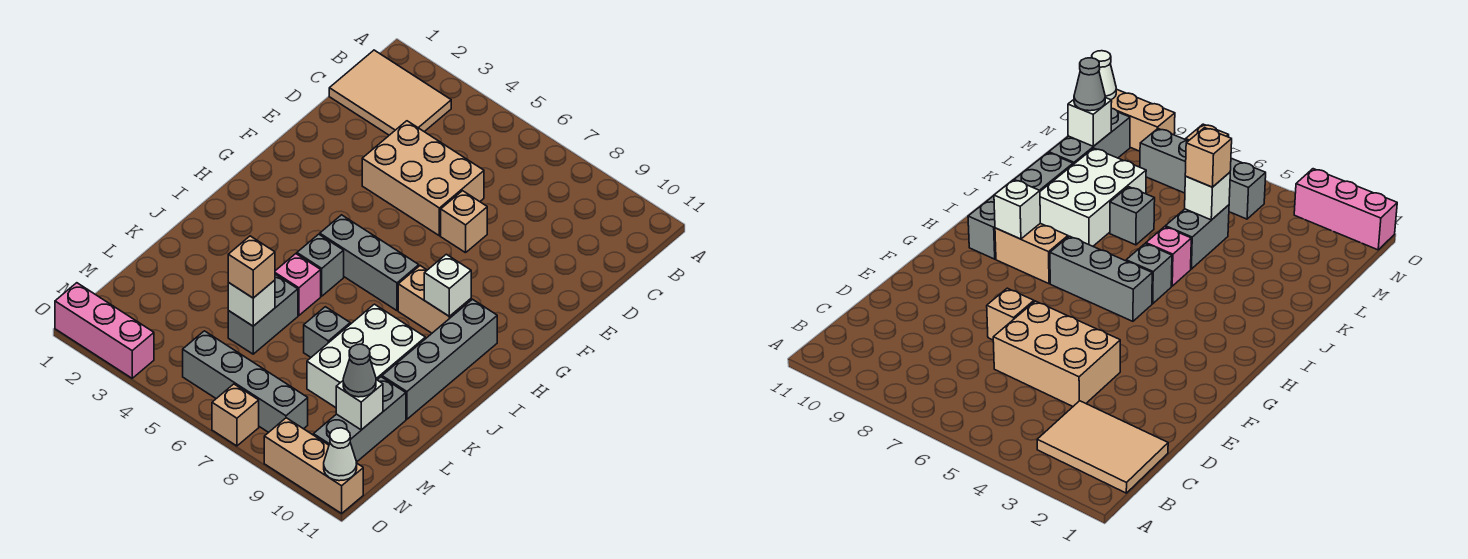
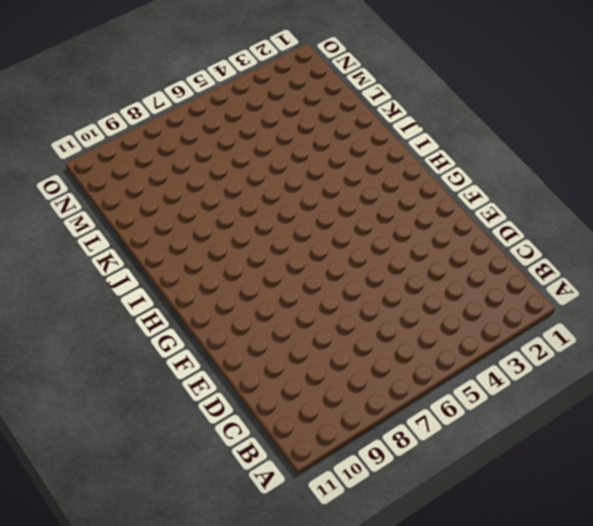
none -> tan tile B1:C3 level 1
none -> tan brick D4:E6 level 1
none -> tan brick E7 level 1

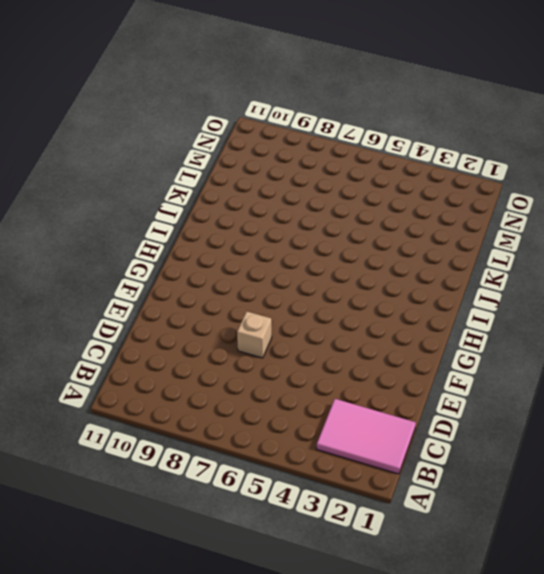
pink tile B1:C3 level 1 -> tan tile B1:C3 level 1
none -> tan brick D4:E6 level 1
none -> grey brick H5:H7 level 1
none -> tan brick H8:H9 level 1

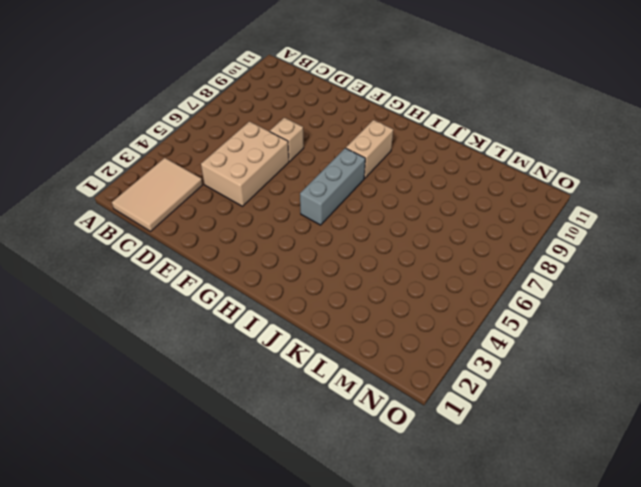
none -> grey brick H10:K10 level 1
none -> grey brick I5 level 1
none -> pink brick J5 level 1

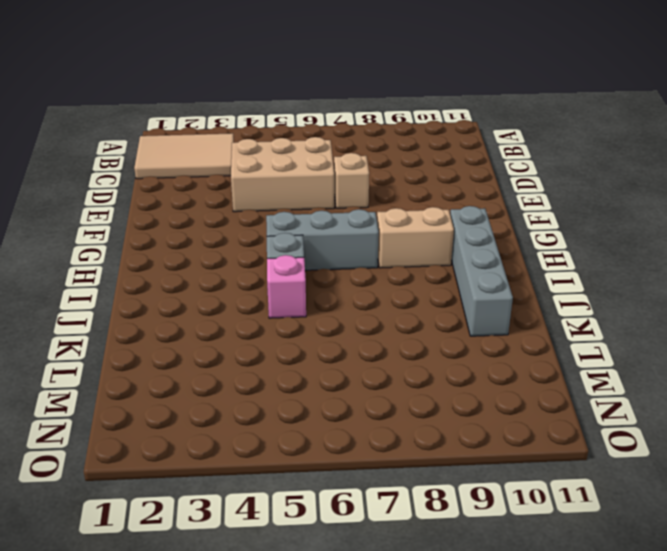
none -> white brick J8:L9 level 1
none -> grey brick K5:L5 level 1
none -> grey brick K7 level 1

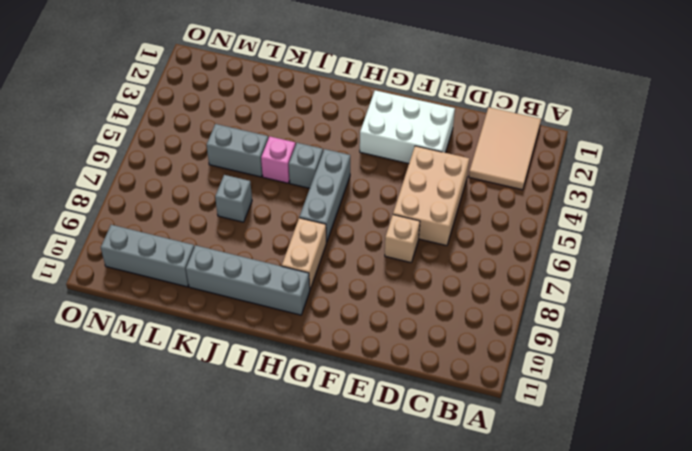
white brick E2:G3 level 1 -> white brick J8:L9 level 1
none -> grey brick N5:N8 level 1
none -> pink brick O1:O3 level 1
none -> tan brick O7 level 1

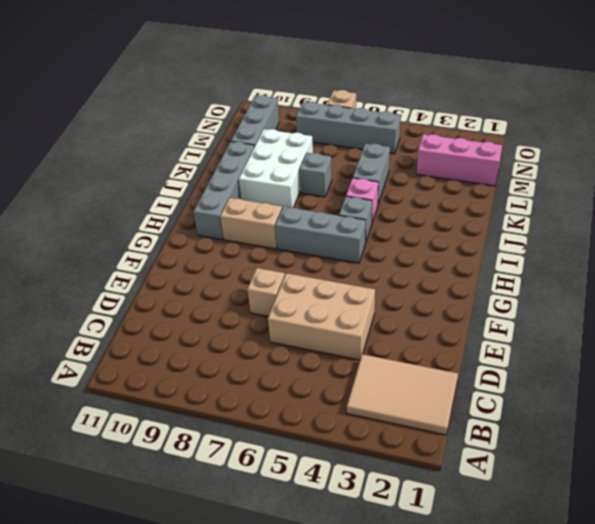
pink brick M1:M3 level 1 -> pink brick O1:O3 level 1
none -> tan brick O9:O11 level 1
none -> white brick H9 level 2
none -> white brick L5 level 2

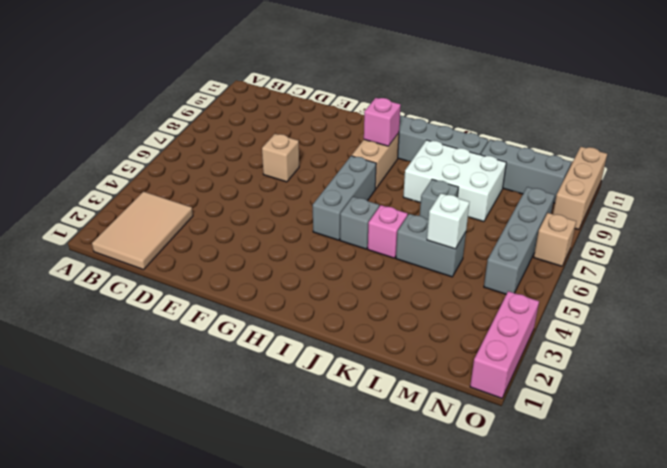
pink brick H9 level 2 -> white brick H9 level 2
none -> tan brick D4:E6 level 1
none -> white brick M10 level 2
none -> white cone O11 level 2

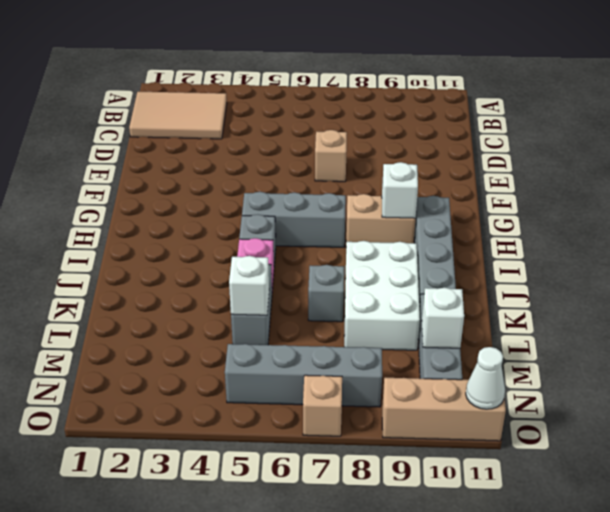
none -> tan brick D4:E6 level 1
none -> pink brick O1:O3 level 1
none -> tan brick L5 level 3

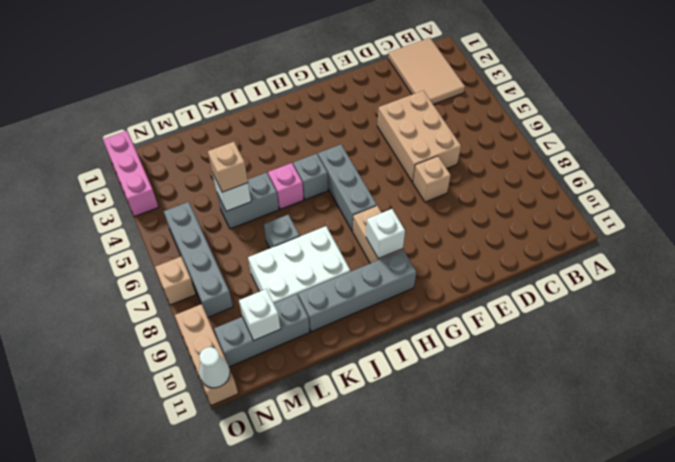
none -> grey cone M10 level 3

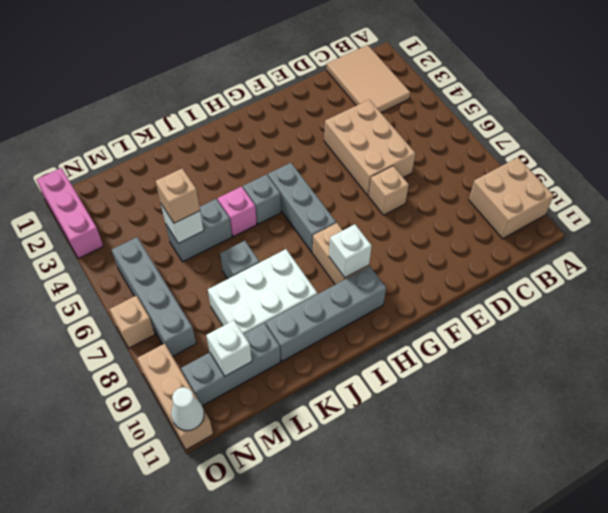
tan brick A9:B10 level 1 -> none
none -> grey cone M10 level 3

